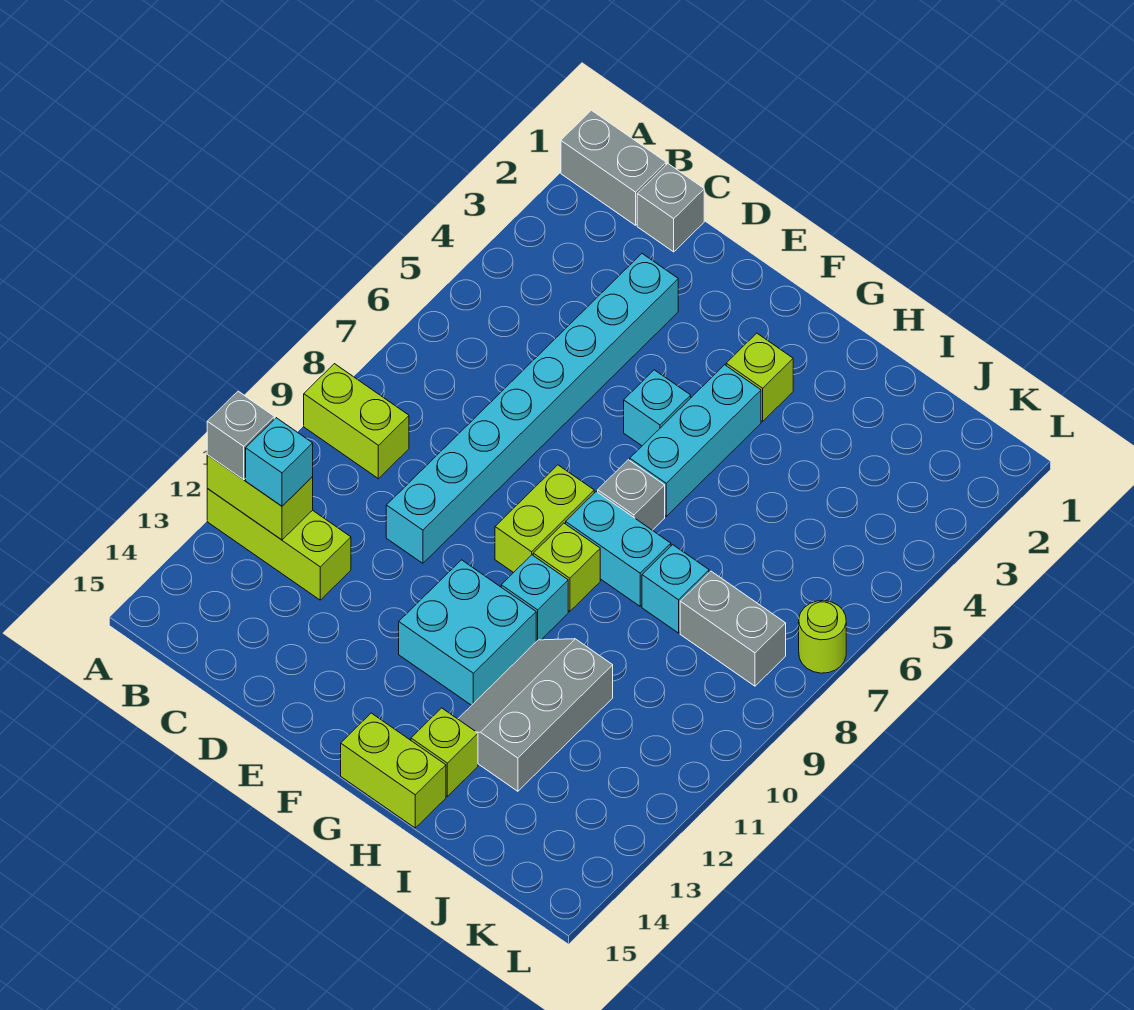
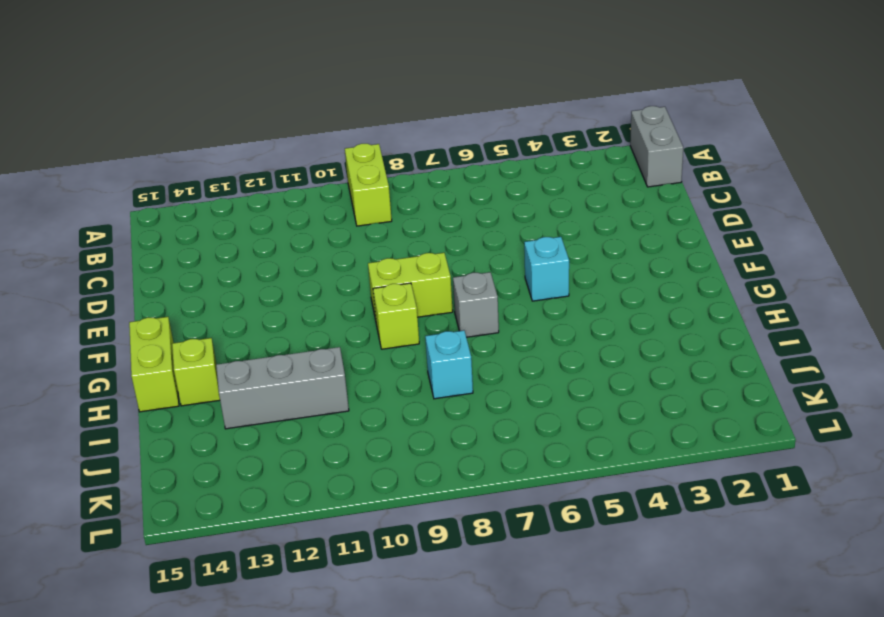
none -> lime brick A12:C12 level 1
none -> grey brick C1 level 1
none -> cyan brick D3:D10 level 1

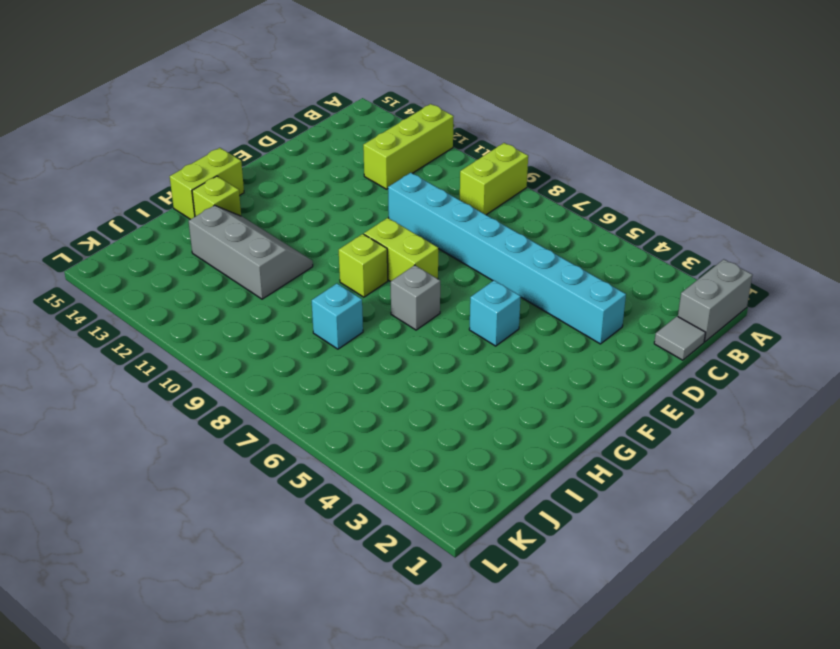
grey tile C1 level 1 -> grey brick C1 level 1
none -> cyan brick F11:G12 level 1
none -> lime brick G3 level 1
none -> cyan brick G4:G6 level 1

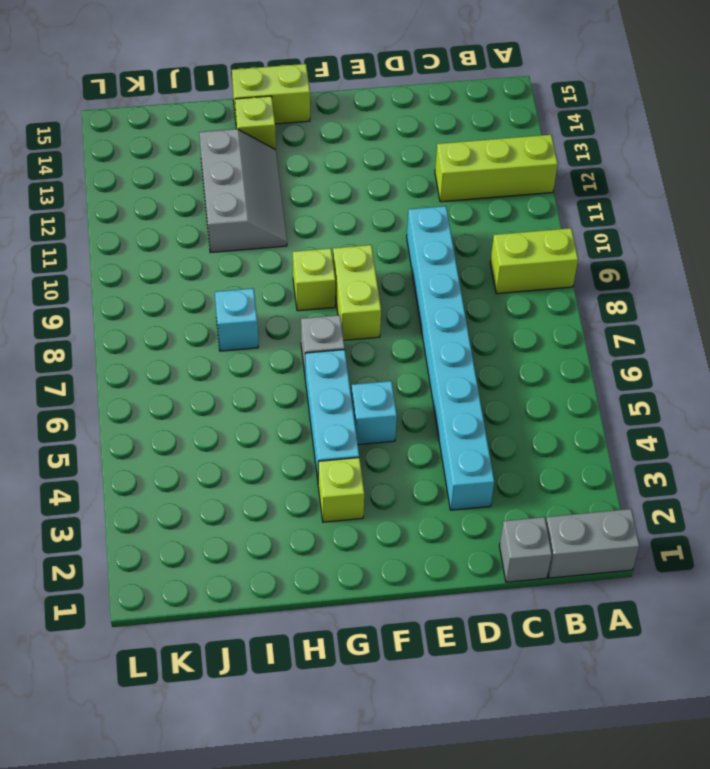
none -> cyan brick F11:G12 level 1
none -> cyan brick G8:H8 level 1
none -> cyan brick G10 level 1

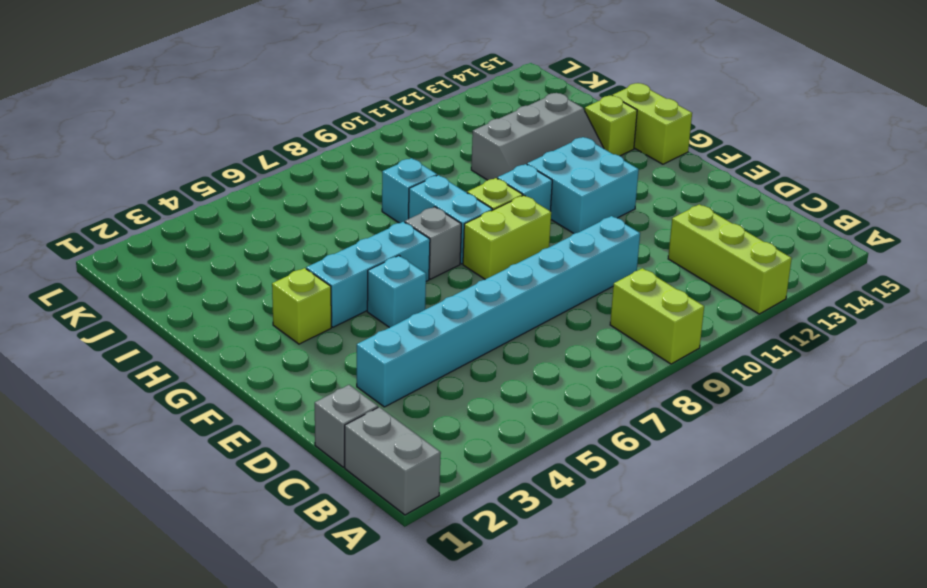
none -> grey brick J8:K8 level 1
none -> lime round brick L7 level 1
none -> lime brick A12:B12 level 2

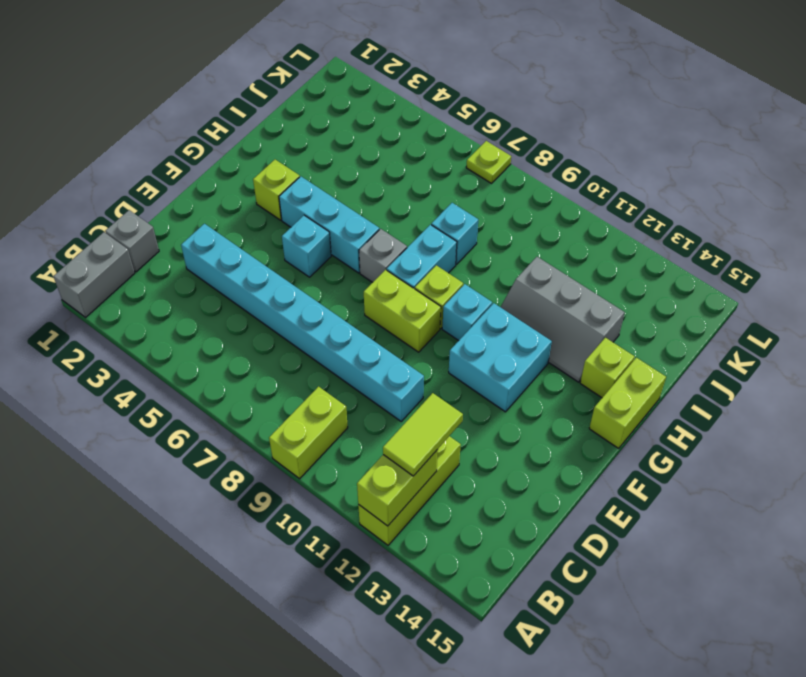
lime tile B12:C12 level 3 -> cyan brick B12 level 3
lime plate L7 level 1 -> lime round brick L7 level 1
none -> grey brick J8:K8 level 1
none -> grey brick A12 level 3

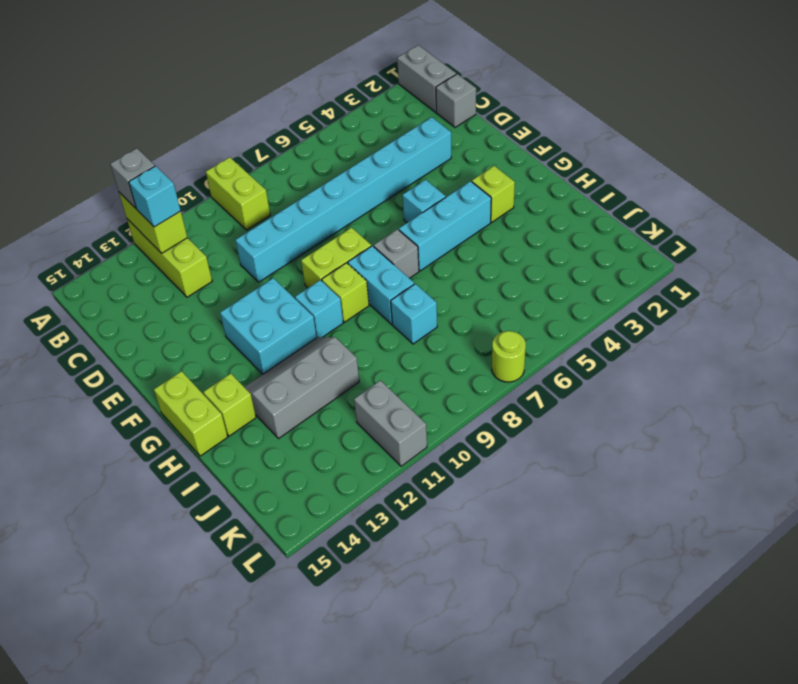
grey brick K11:L11 level 1 -> grey brick J8:K8 level 1

